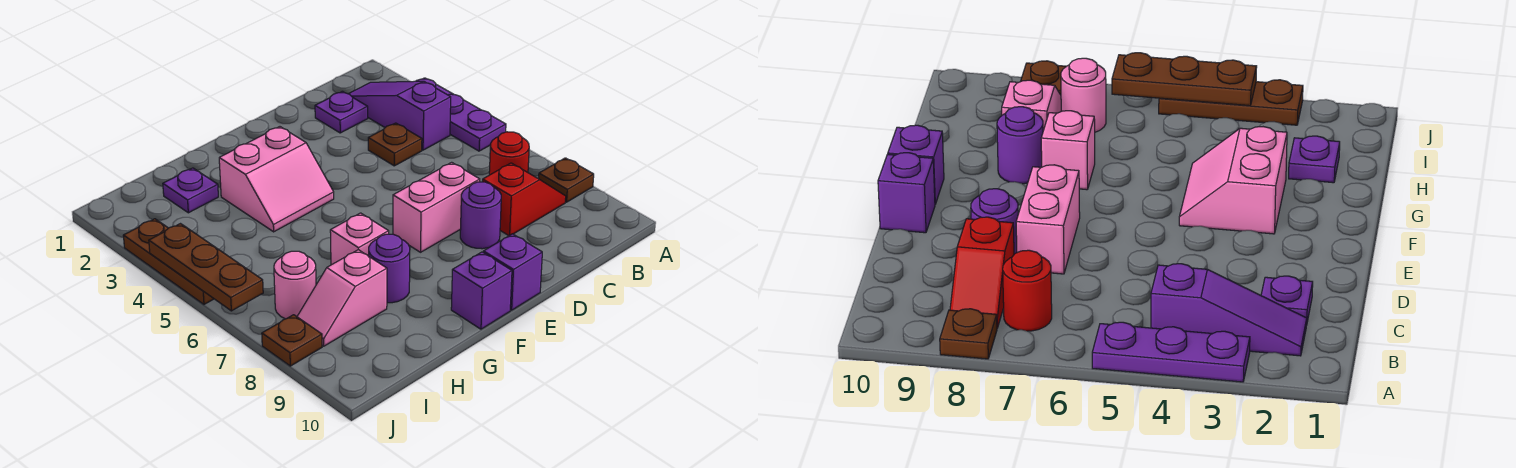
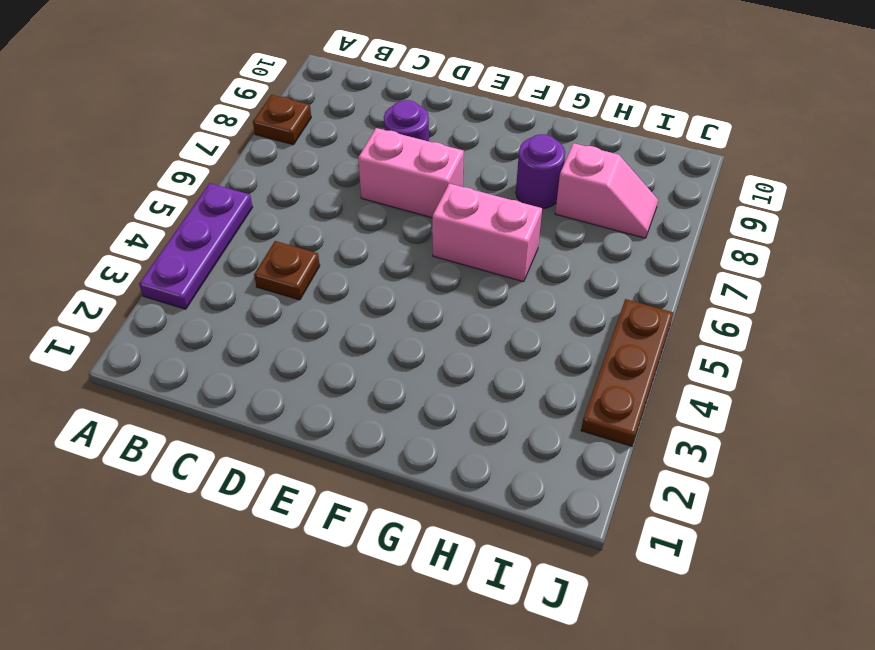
pink brick F6:G6 level 1 -> none
none -> purple slope B2:B4 level 1 top 4
none -> red round brick B7 level 1
none -> red slope B8:C8 level 1 top C

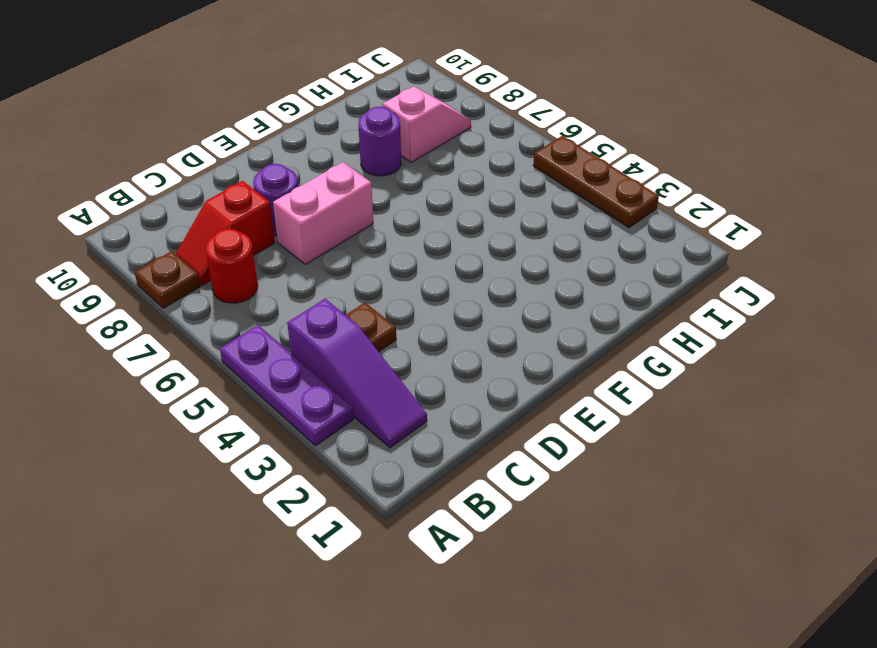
none -> purple plate C2 level 1
none -> purple brick E10 level 1
none -> pink slope F3:G4 level 1 top 3

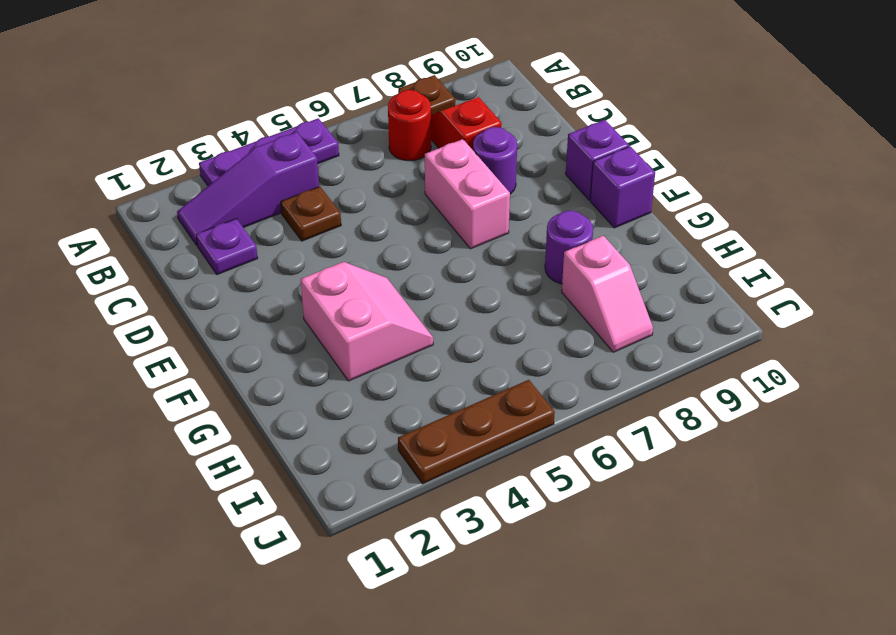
none -> pink brick G7 level 1
none -> purple plate H2 level 1
none -> pink round brick I7 level 1

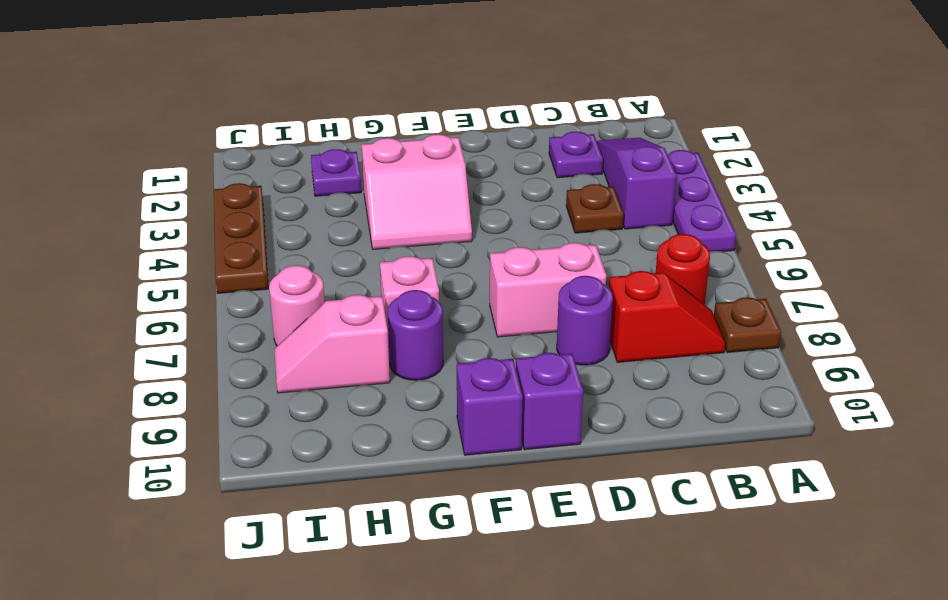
none -> brown plate J8 level 1
none -> brown plate J4:J6 level 2

